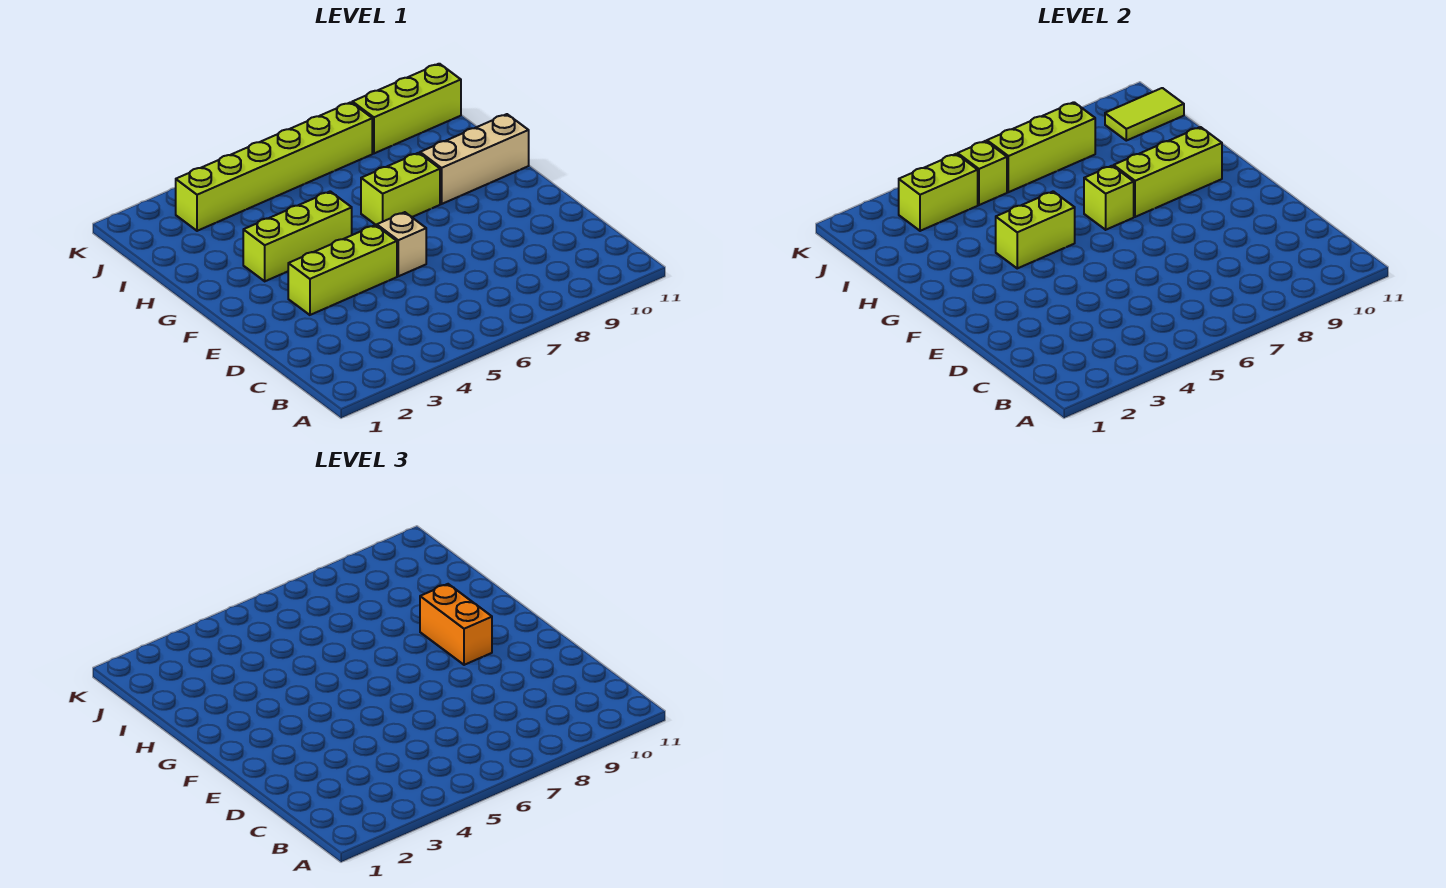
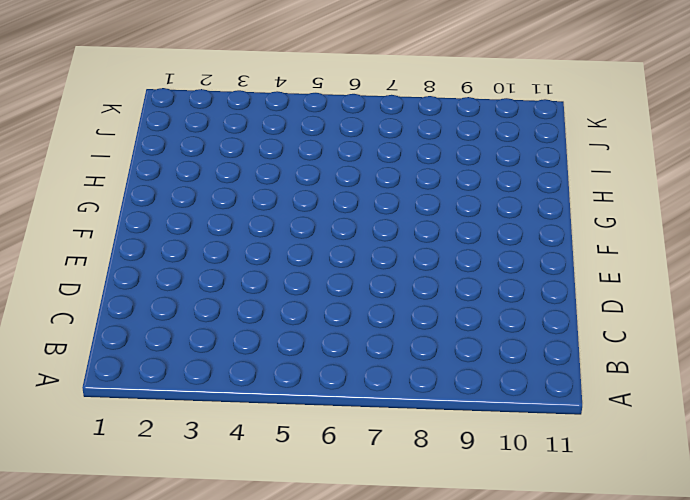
none -> lime brick E3:E5 level 1
none -> tan brick E6 level 1
none -> lime brick G3:G5 level 1

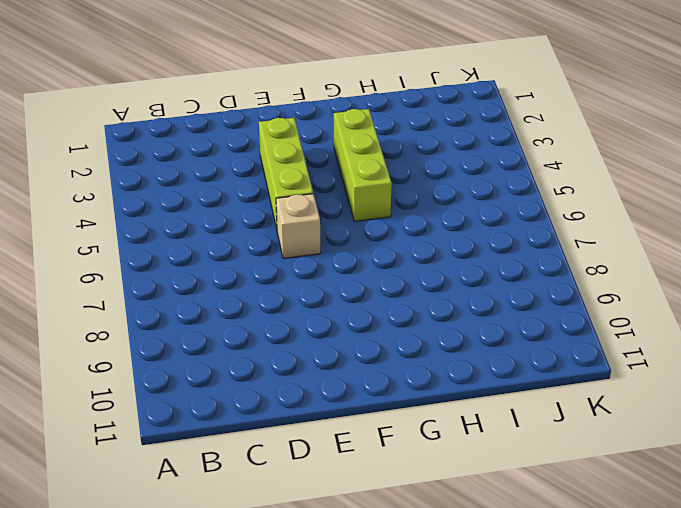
none -> lime brick G7:G8 level 1
none -> tan brick G9:G11 level 1
none -> lime brick J3:J8 level 1

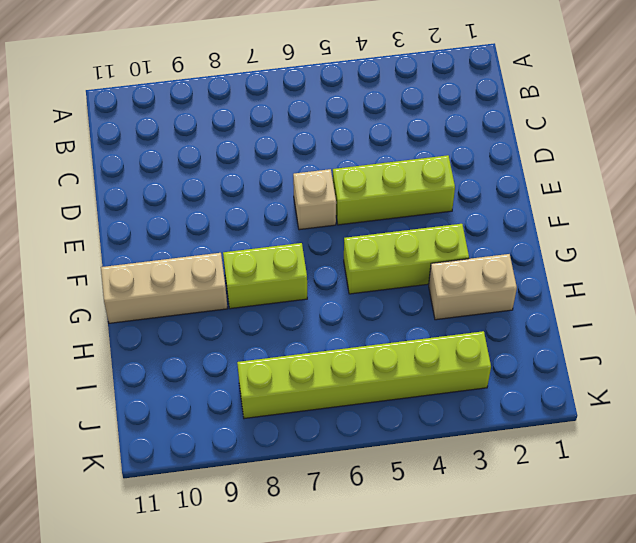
tan brick H2:H3 level 1 -> none
none -> lime brick J9:J11 level 1
none -> lime brick G4:G5 level 2
none -> lime brick G7 level 2

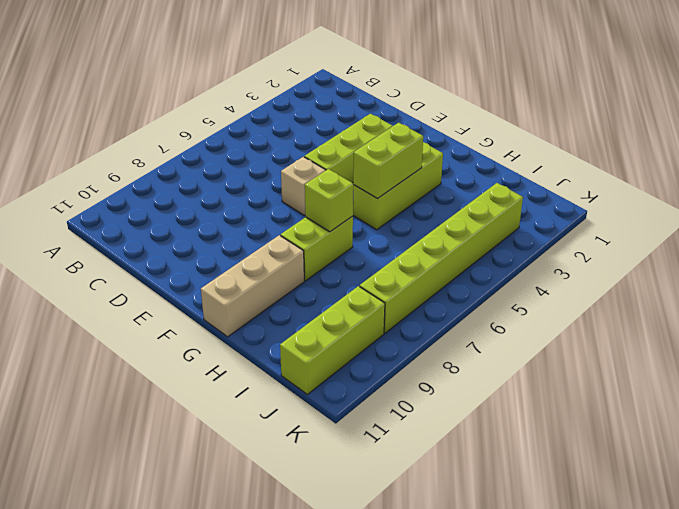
none -> lime brick G8:G10 level 2
none -> lime brick J3:J4 level 2
none -> lime brick J5 level 2

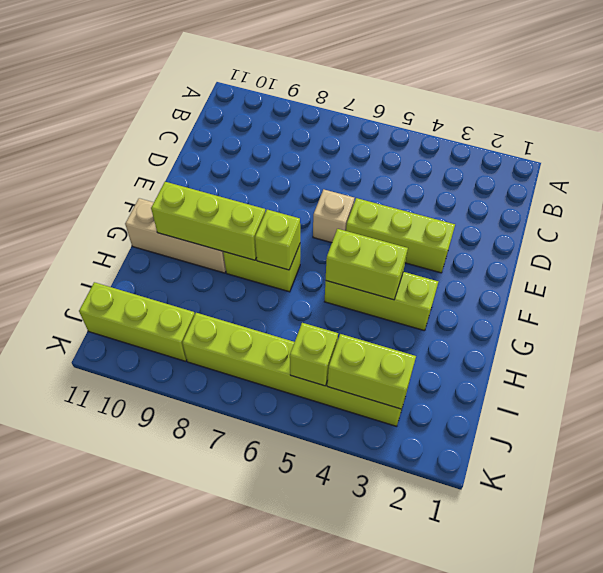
none -> lime brick J6:J8 level 2
none -> lime tile J10:J11 level 2
none -> orange brick F9:G9 level 3

